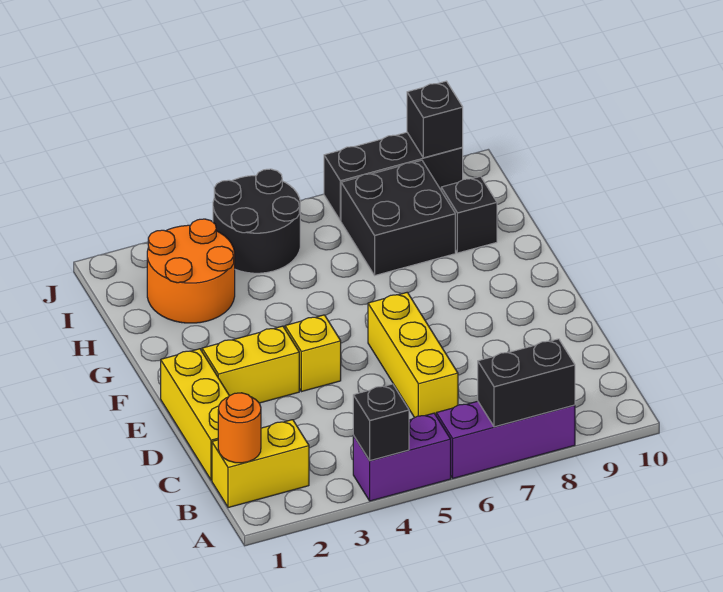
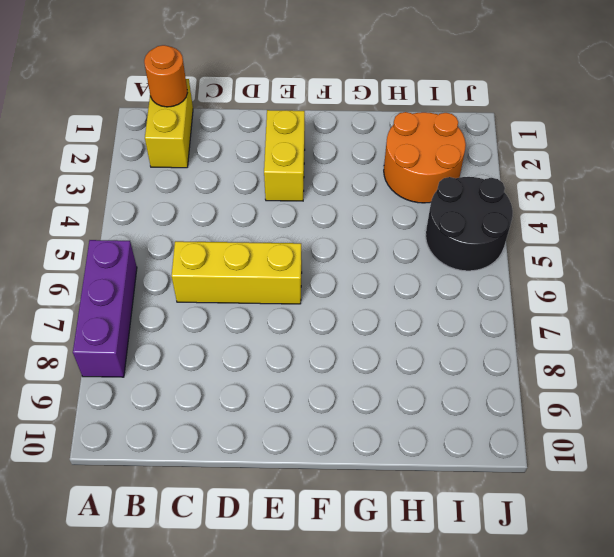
none -> purple brick A4:A5 level 1
none -> yellow brick C1:E1 level 1
none -> yellow brick E4 level 1

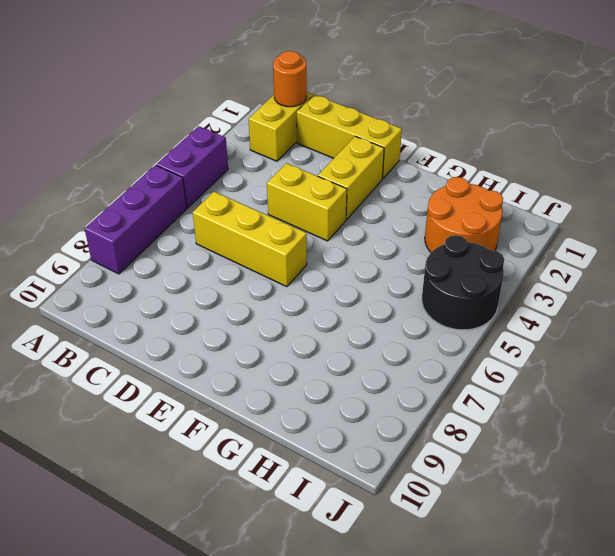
yellow brick D4:E4 level 1 -> yellow brick E4 level 1
none -> black brick H7:I8 level 1
none -> black brick H9 level 1
none -> black brick J7:J9 level 1

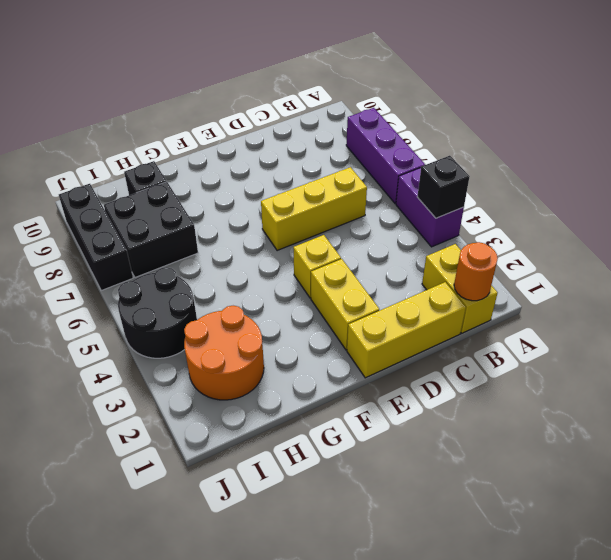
none -> black brick A7:A8 level 2
none -> black brick J9 level 2

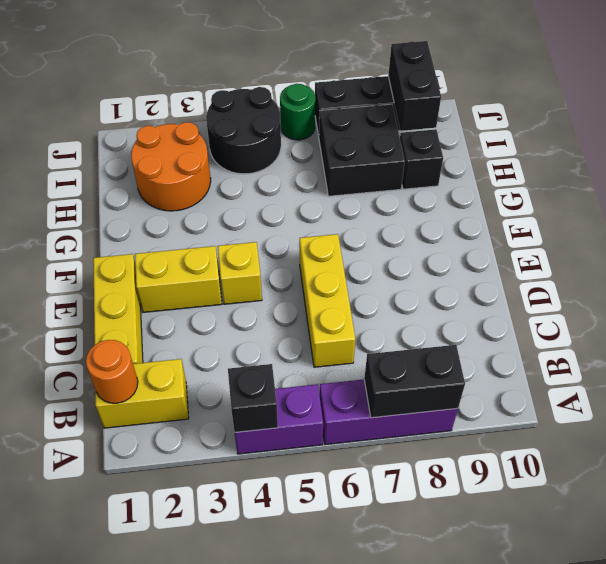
black brick I9:J9 level 2 -> black brick J9 level 2
green round brick J6 level 1 -> none

